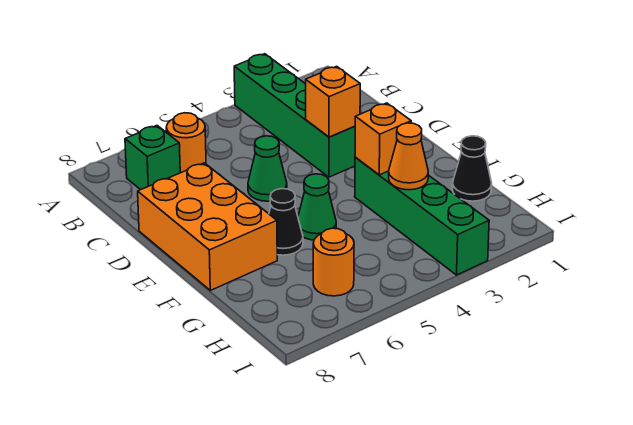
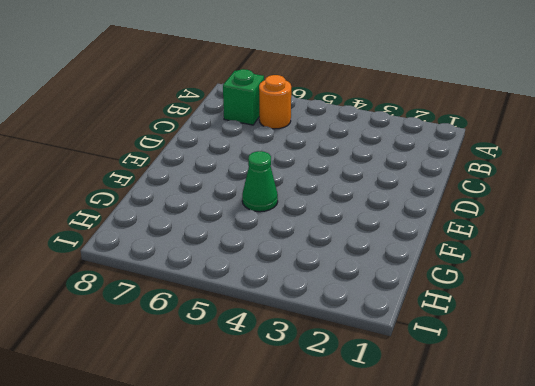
none -> green brick A3:D3 level 1
none -> green cone D5 level 1
none -> orange brick D7:F8 level 1

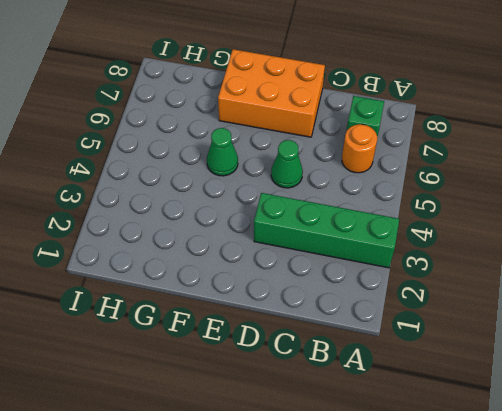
none -> green brick F3:I3 level 1
none -> black cone F6 level 1
none -> black cone G1 level 1

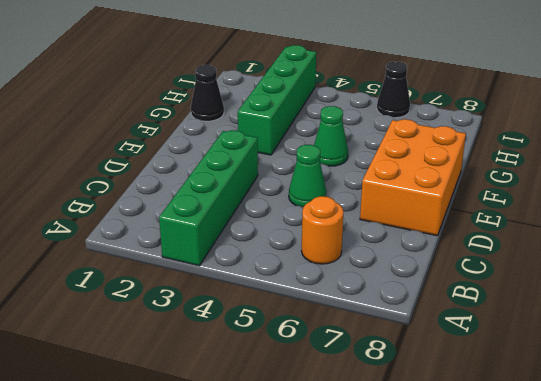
black cone I6 level 1 -> black cone F6 level 1
none -> green brick B7 level 1
none -> orange round brick H6 level 1
none -> orange brick D3 level 2

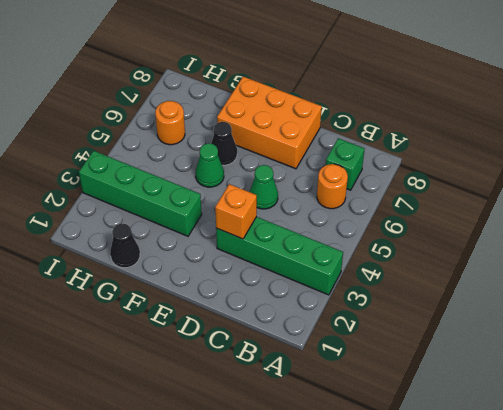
none -> orange brick F3 level 2
none -> orange cone G3 level 2

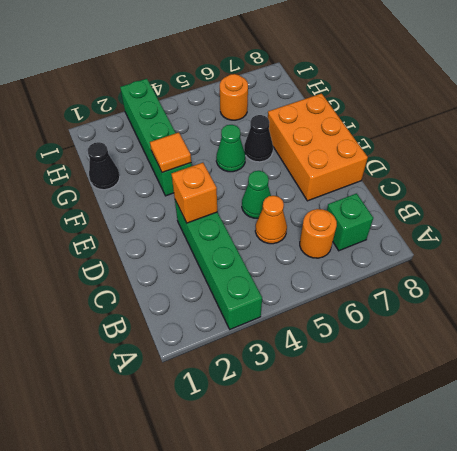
orange cone C5 level 1 -> orange cone G3 level 2
orange tile F3 level 2 -> orange brick F3 level 2

